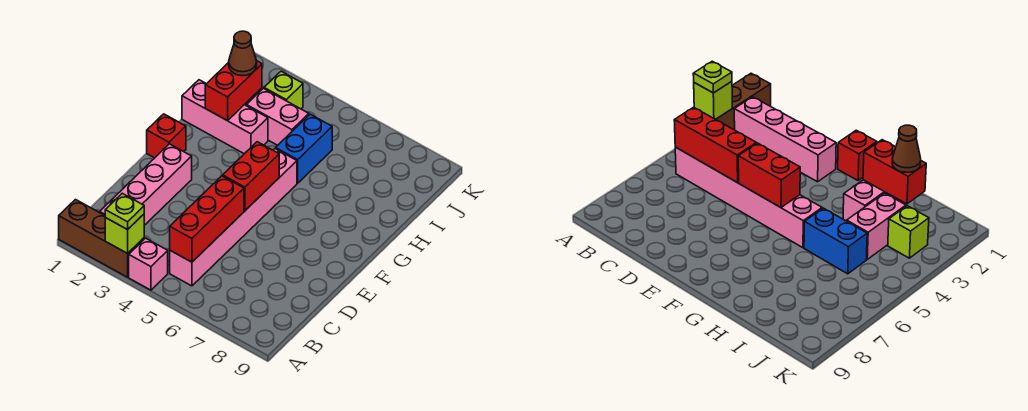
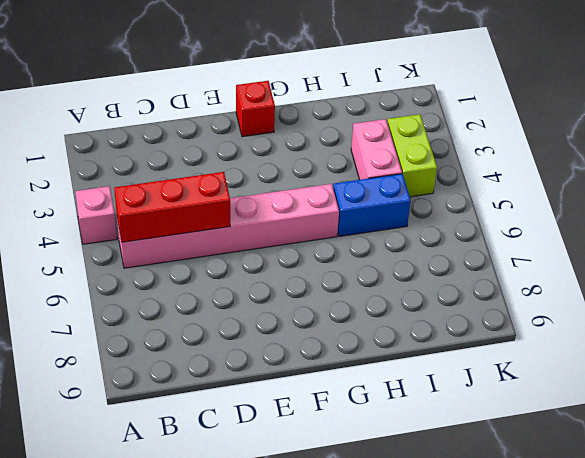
lime brick J3:J4 level 1 -> lime brick J3 level 1
none -> brown brick A1:A3 level 1
none -> pink brick B2:E2 level 1
none -> pink brick H1:H3 level 1

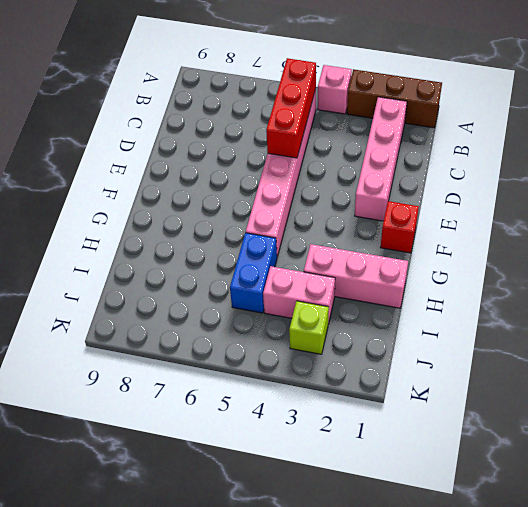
none -> lime brick A3 level 2
none -> red brick E5:F5 level 2
none -> red brick H2:I2 level 2

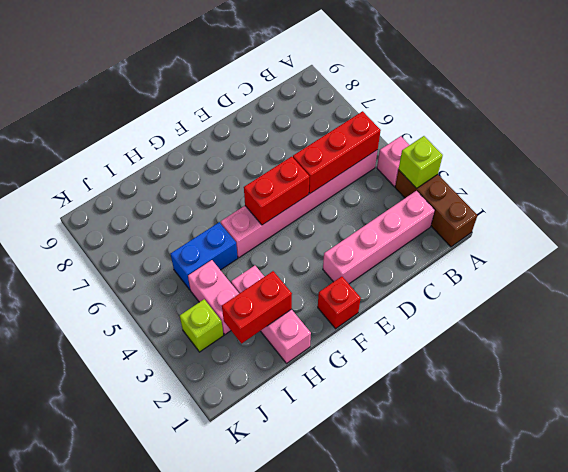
none -> lime plate A3 level 3
none -> brown cone I2 level 3

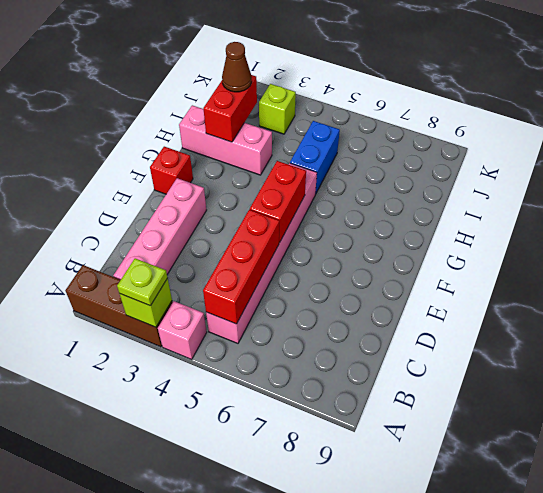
none -> pink brick I3:I4 level 1

